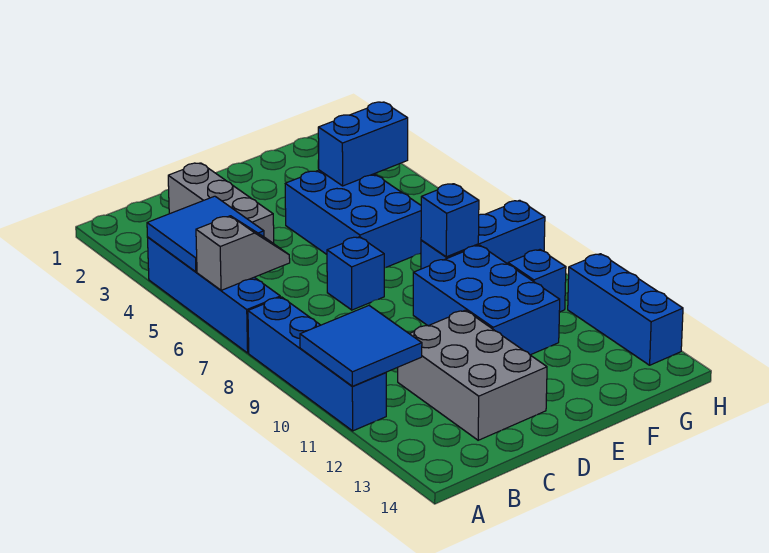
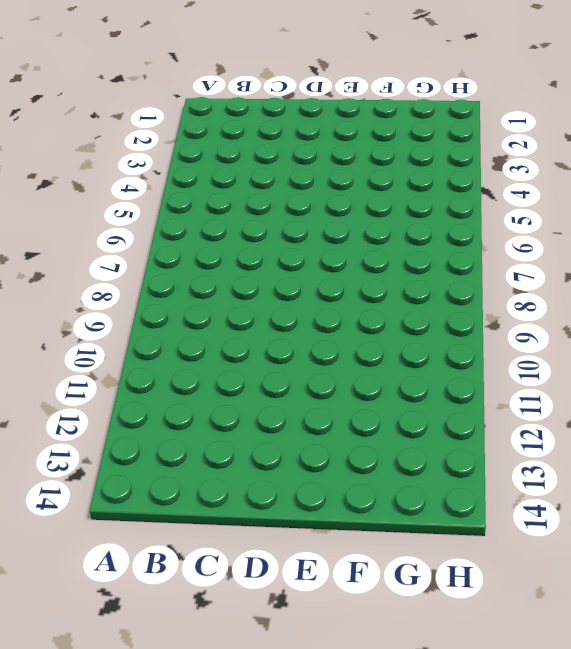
none -> blue brick A4:A7 level 1
none -> blue brick A8:A11 level 1
none -> grey brick C2:C4 level 1

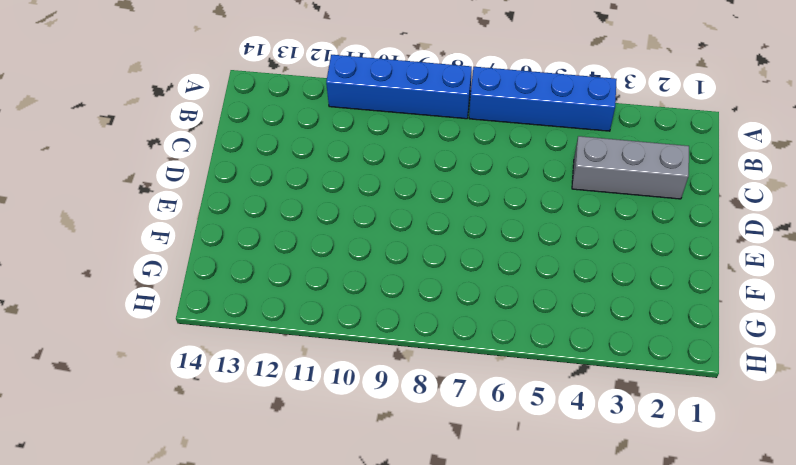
none -> grey brick C11:D13 level 1
none -> blue brick D7 level 1
none -> blue brick E4:F6 level 1

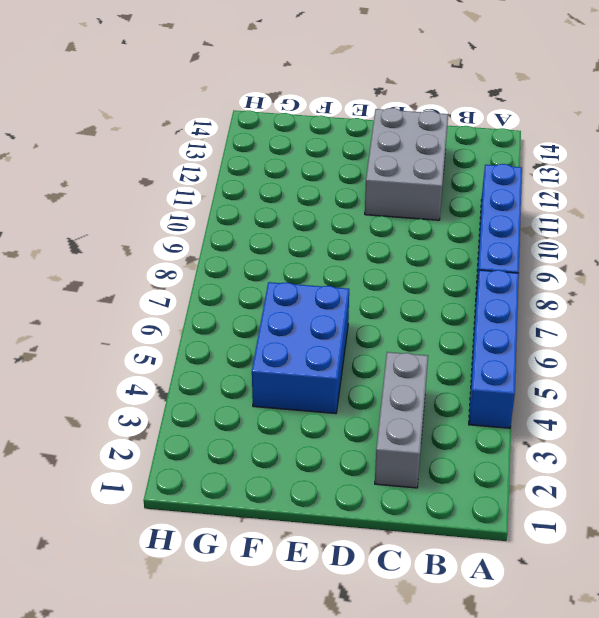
none -> blue brick D7 level 1
none -> blue brick E9:F11 level 1
none -> blue brick F8:H8 level 1

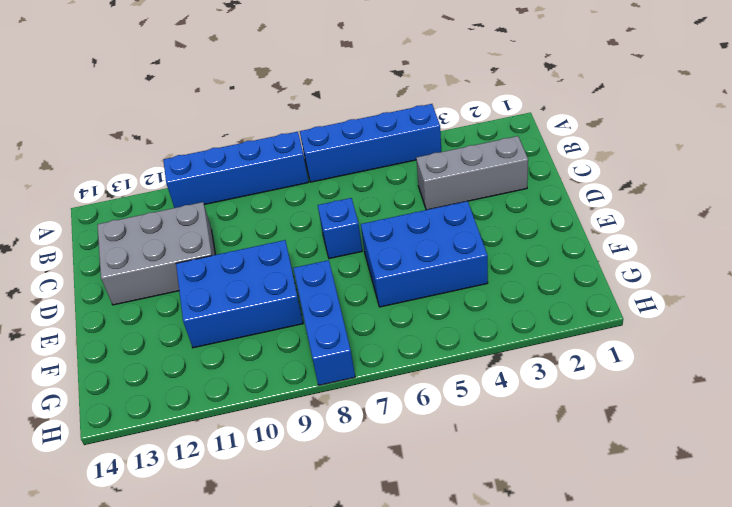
none -> blue brick G10 level 1
none -> blue brick H11:H13 level 1
none -> blue tile A4:B5 level 2

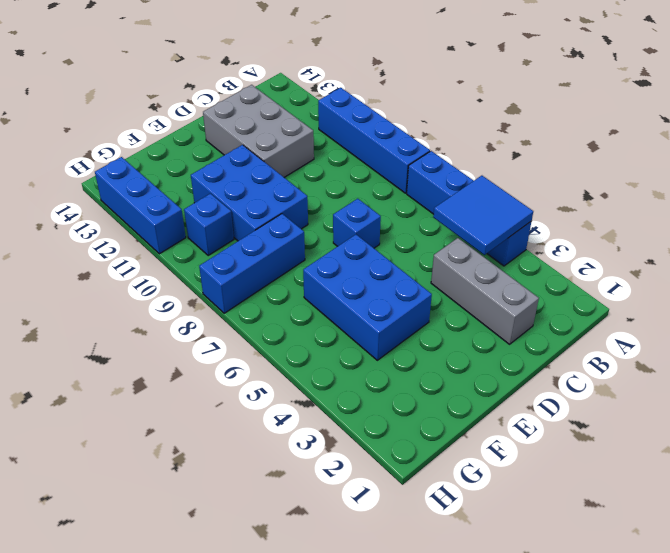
none -> grey slope A6:B6 level 2 top A
none -> blue tile A10:B11 level 2
none -> blue brick F4:G4 level 2

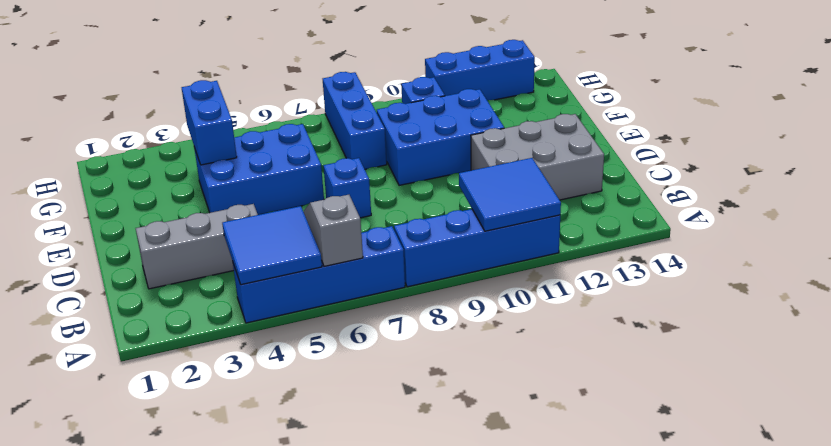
none -> blue brick F8 level 2

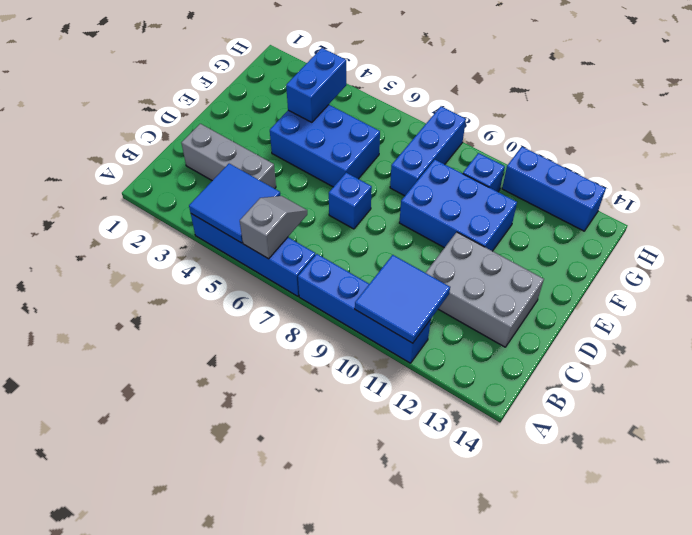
none -> blue brick F8 level 2

